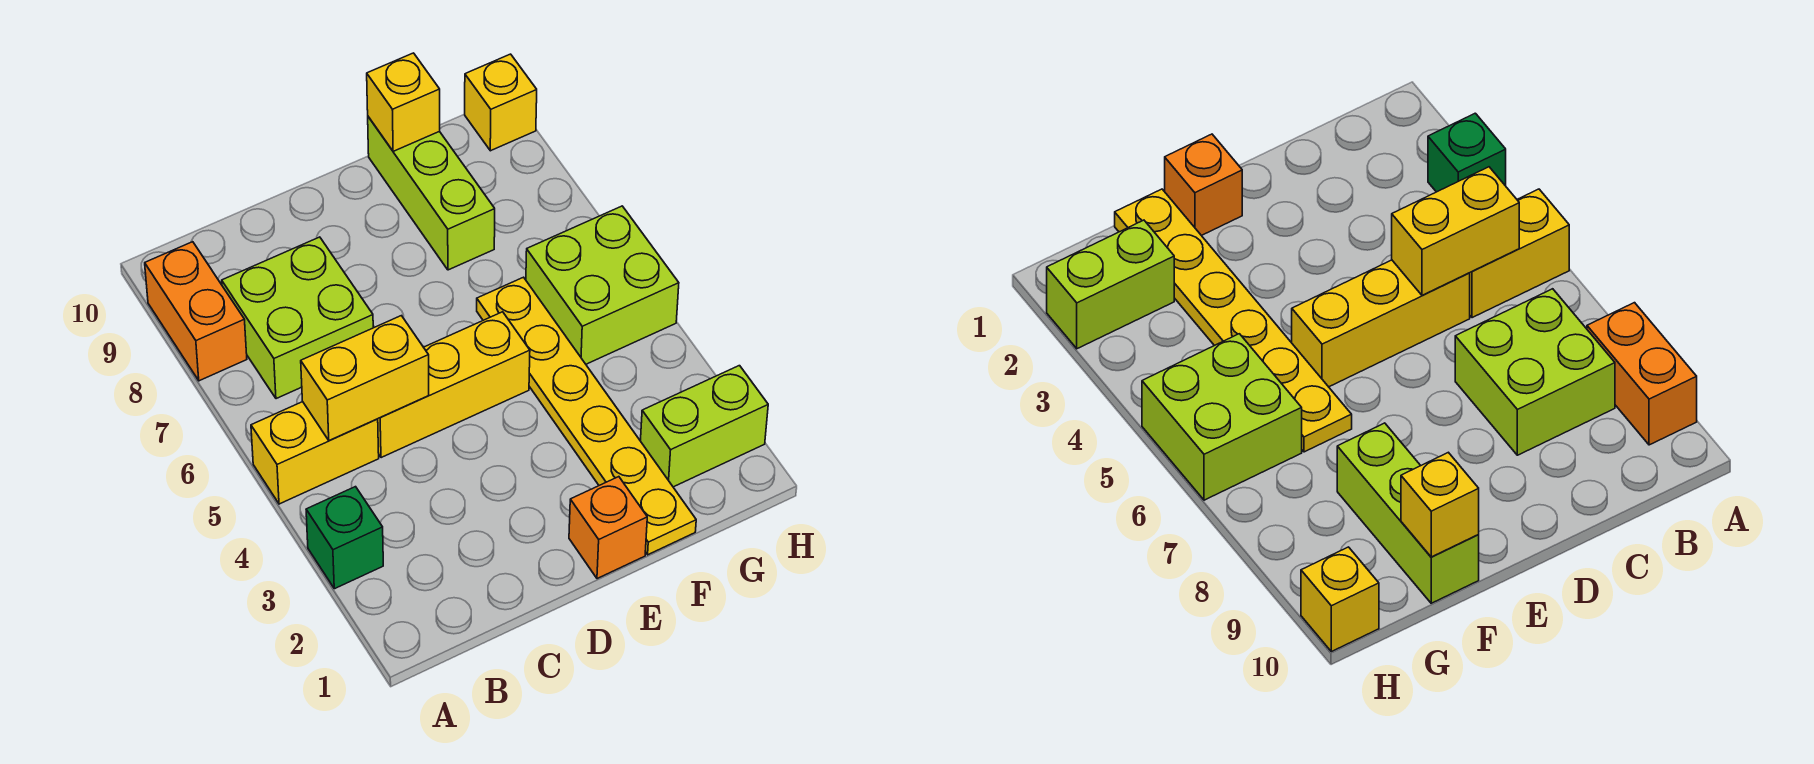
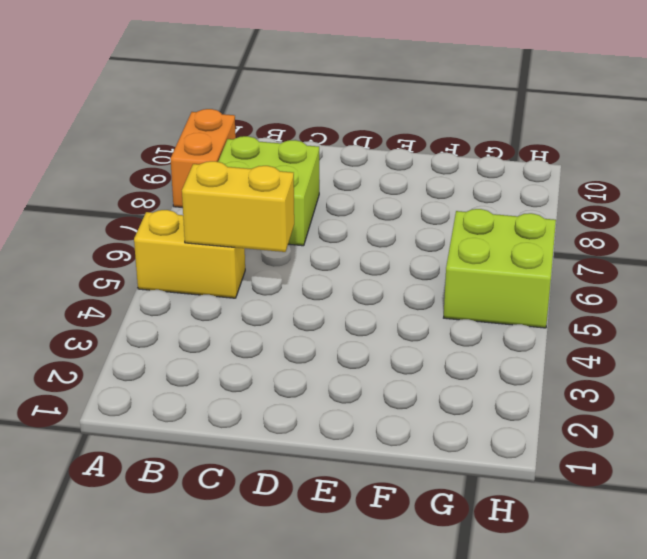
none -> green brick A3 level 1
none -> yellow brick C5:E5 level 1
none -> orange brick E1 level 1

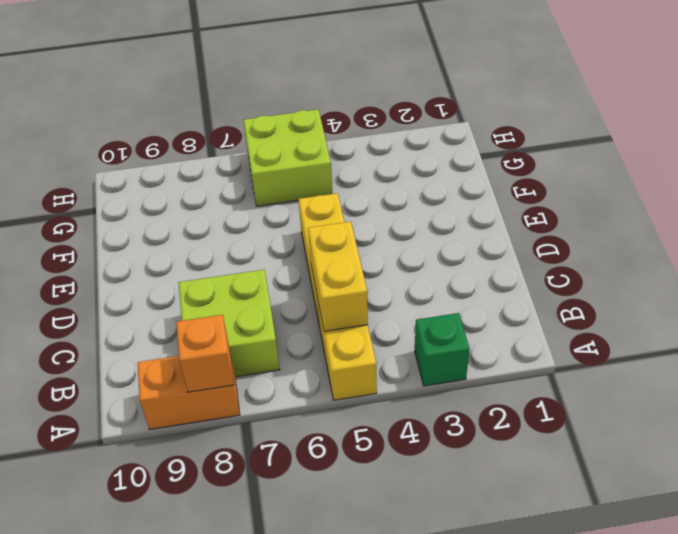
orange brick A8 level 2 -> orange brick E1 level 1
none -> yellow plate F1:F6 level 1
none -> lime brick F8:F10 level 1
none -> lime brick G2:H2 level 1

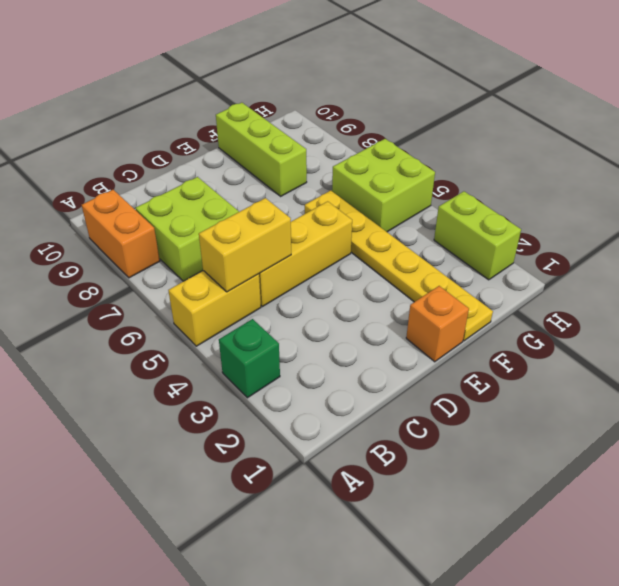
lime brick H2:H3 level 1 -> lime brick G2:H2 level 1
none -> yellow brick H10 level 1
none -> yellow brick F10 level 2

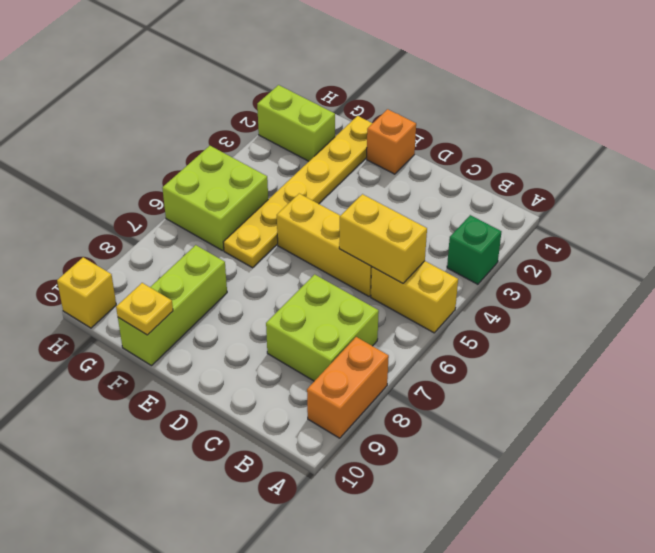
yellow plate F10 level 2 -> yellow brick F10 level 2

